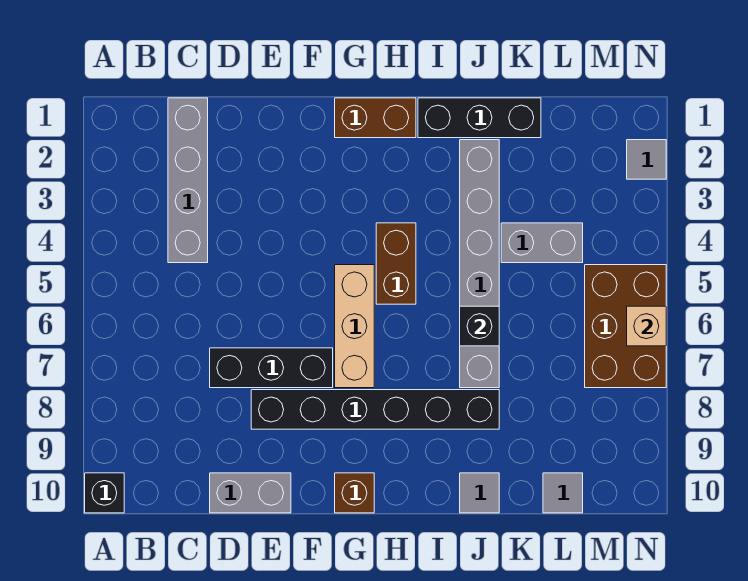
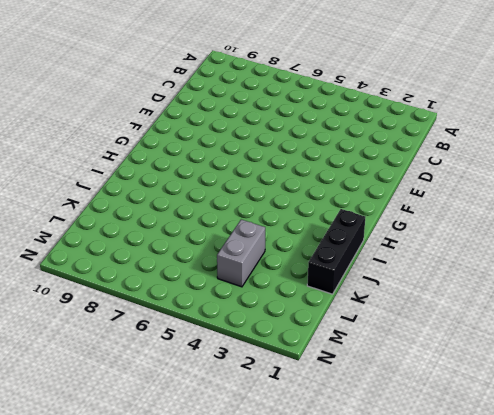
none -> black brick A10 level 1
none -> grey brick C1:C4 level 1
none -> black brick D7:F7 level 1

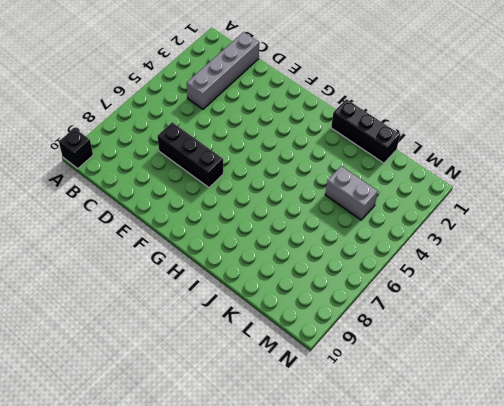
none -> grey brick D10:E10 level 1
none -> black brick E8:J8 level 1
none -> brown brick G1:H1 level 1

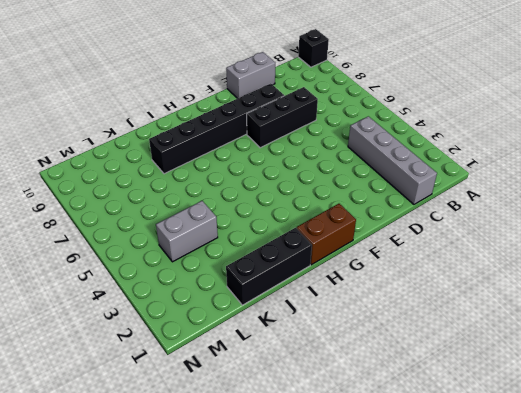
none -> tan brick G5:G7 level 1
none -> brown brick G10 level 1
none -> brown brick H4:H5 level 1

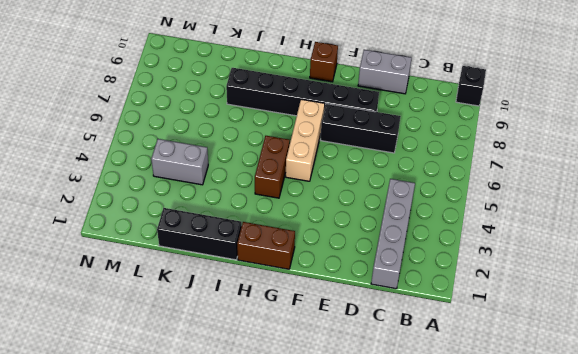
none -> grey brick J2:J7 level 1
none -> grey tile J10 level 1
none -> grey tile L10 level 1

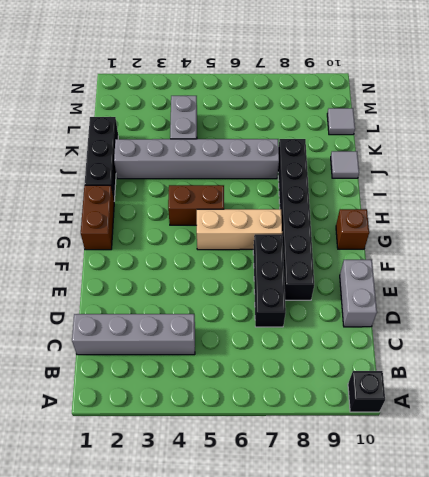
none -> brown brick M5:N7 level 1
none -> grey tile N2 level 1
none -> black brick J6 level 2

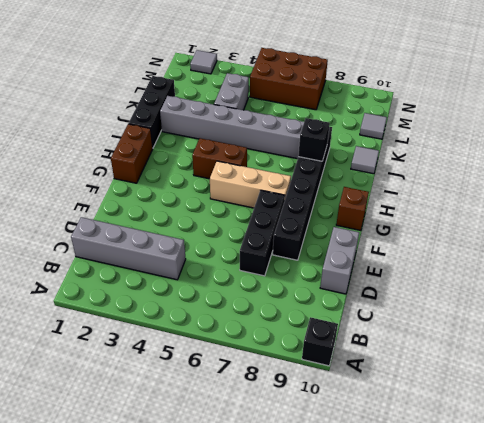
black brick I8 level 2 -> black brick J6 level 2
none -> tan brick N6 level 2

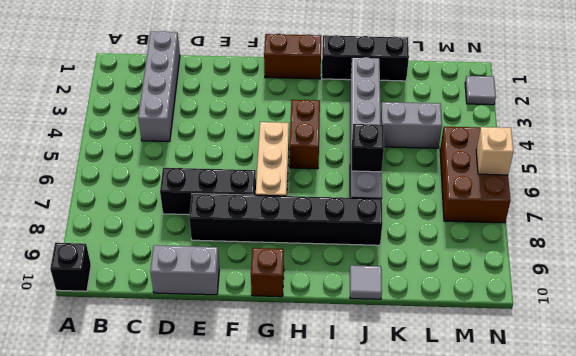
none -> grey tile L10 level 1

